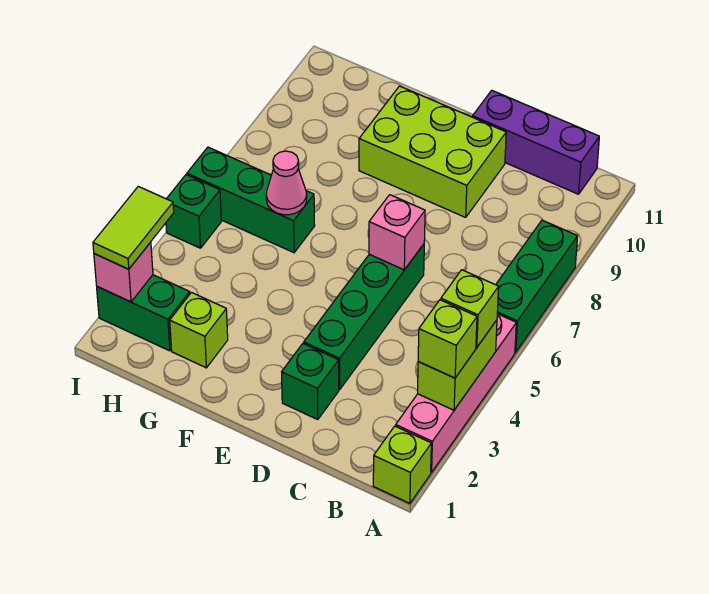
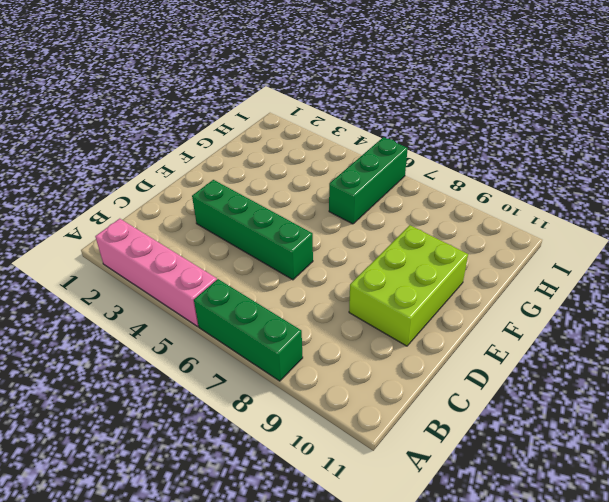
none -> lime brick A1 level 1
none -> purple brick B11:D11 level 1
none -> green brick D2 level 1

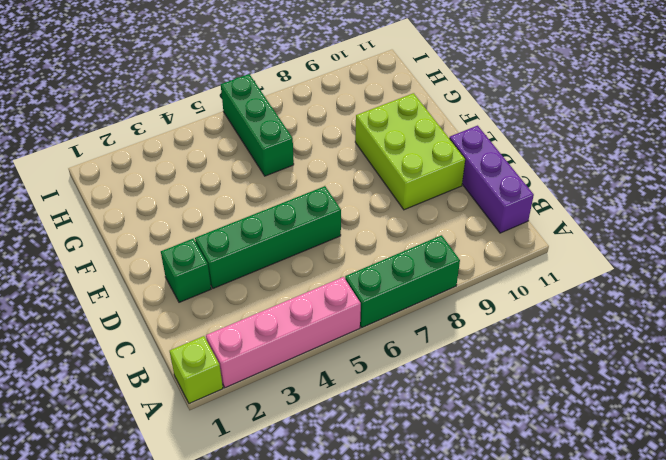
none -> lime brick G2 level 1
none -> green brick H2:I2 level 1
none -> green brick I5 level 1

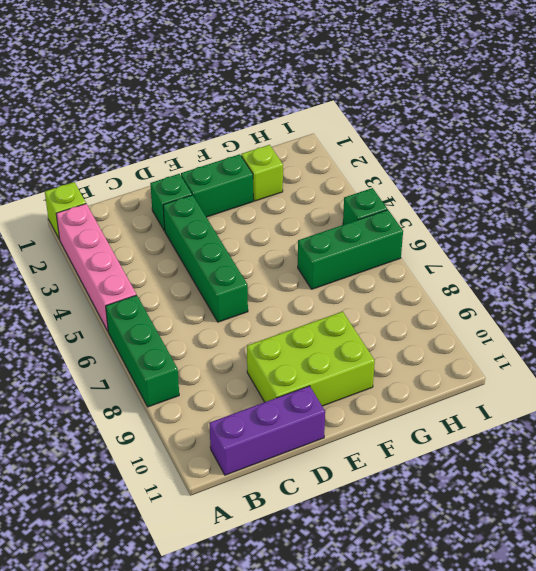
green brick E2:F2 level 1 -> green brick H2:I2 level 1
none -> lime brick A3:A4 level 2
none -> pink brick D6 level 2
none -> pink cone G6 level 2

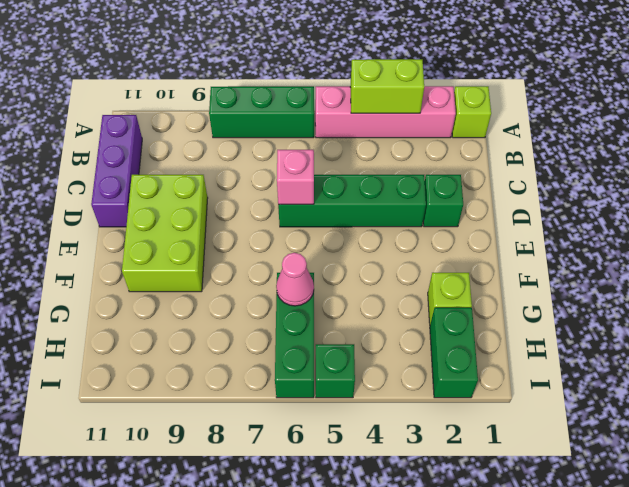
none -> pink brick I2 level 2
none -> lime brick A3 level 3
none -> lime brick A4 level 3

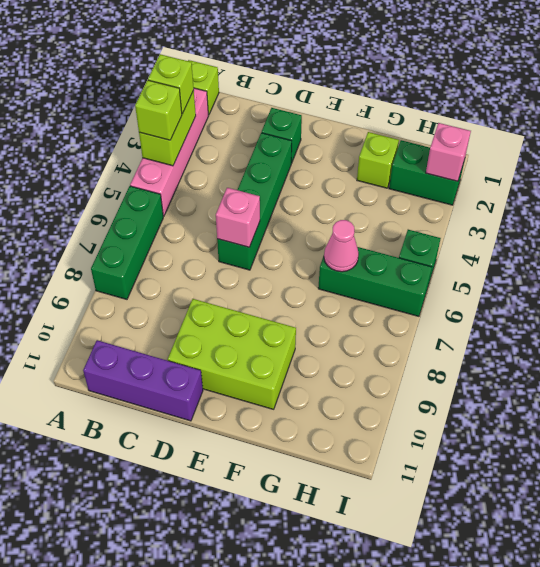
none -> lime tile I2:I3 level 3

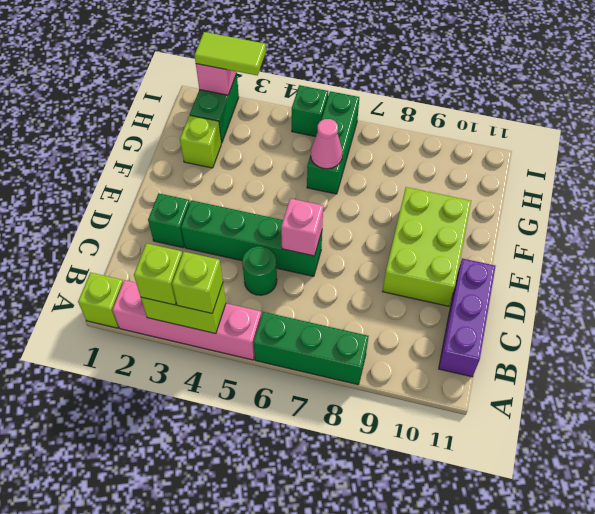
green round brick C5 level 1 -> none

